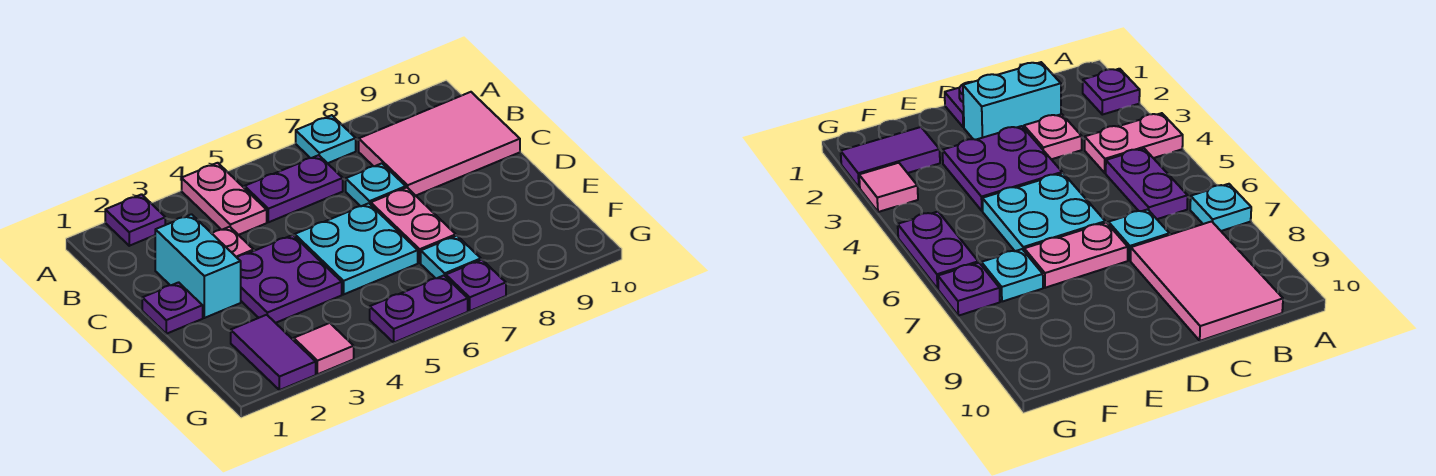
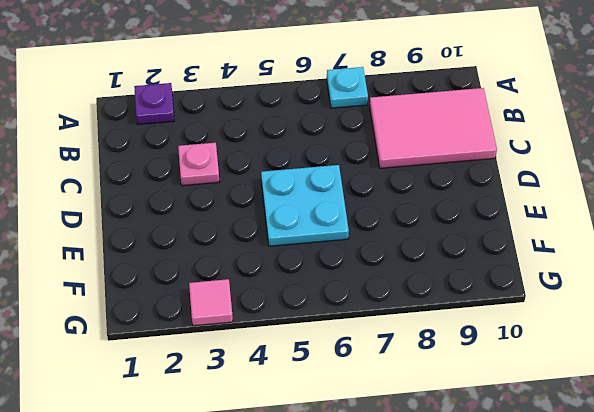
none -> pink plate A4:B4 level 1
none -> purple plate B5:B6 level 1
none -> cyan brick C2:D2 level 1

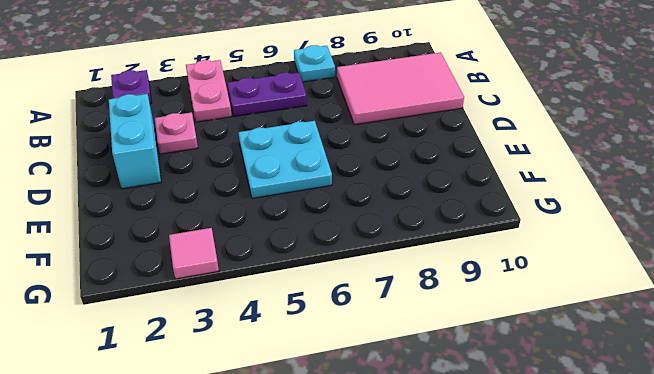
none -> cyan plate C7 level 1
none -> purple plate D1 level 1
none -> purple plate D3:E4 level 1

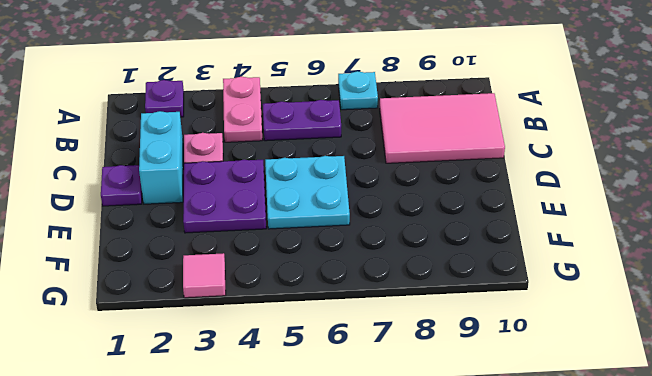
none -> cyan plate C7 level 1
none -> pink plate D7:E7 level 1
none -> purple tile F2:G2 level 1

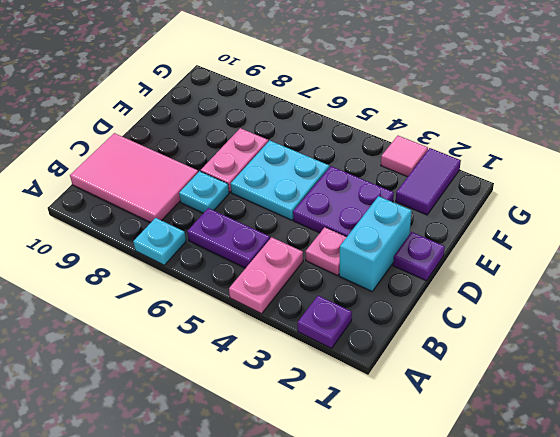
none -> cyan plate F7 level 1
none -> purple plate G5:G6 level 1
none -> purple plate G7 level 1

